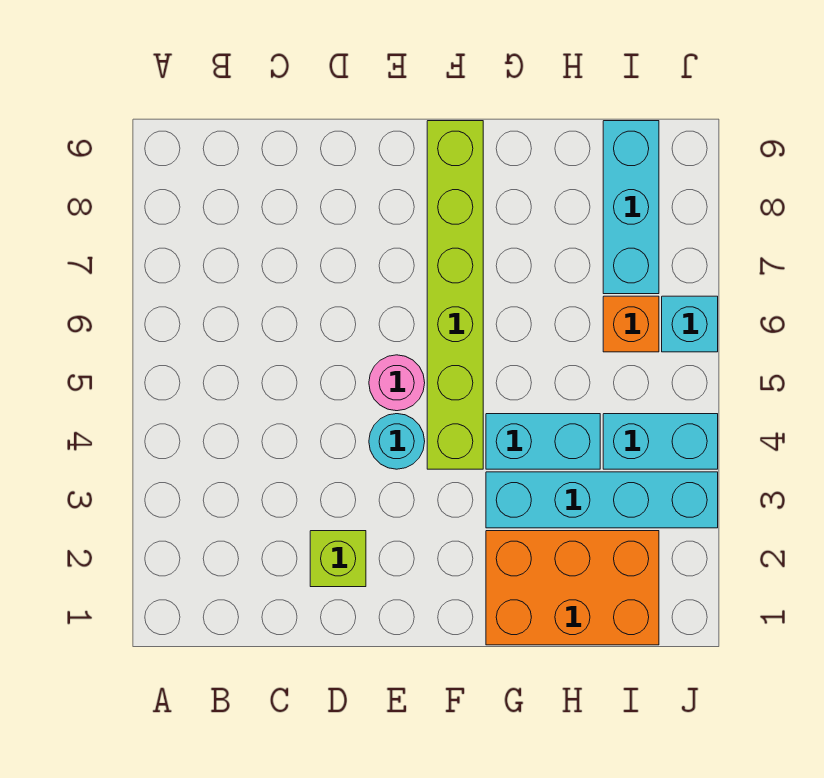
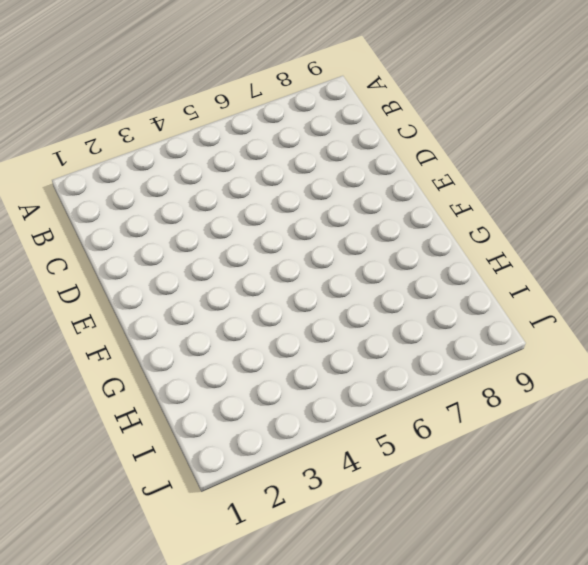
none -> lime brick D2 level 1
none -> cyan round brick E4 level 1

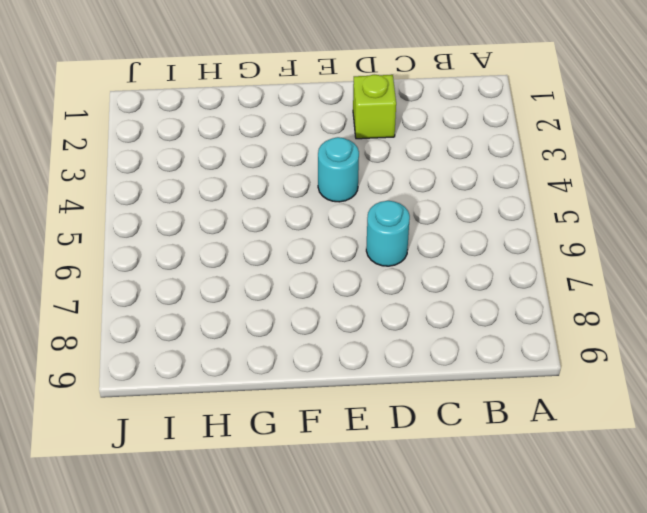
cyan round brick D6 level 1 -> none
none -> pink round brick E5 level 1
none -> lime brick F4:F9 level 1

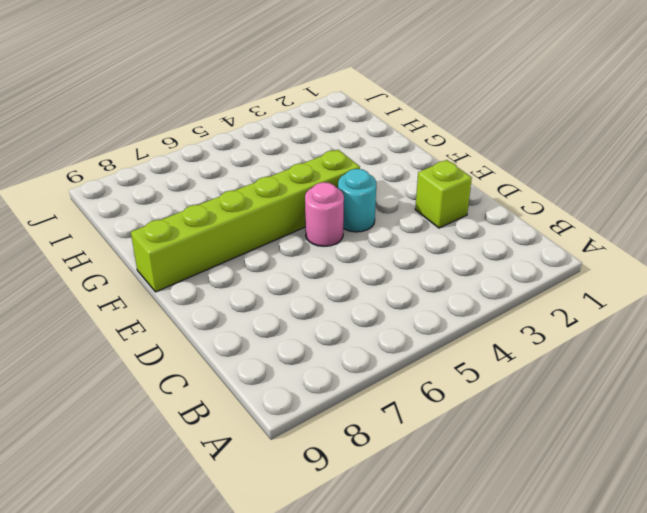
none -> orange brick G1:I2 level 1
none -> cyan brick G3:J3 level 1

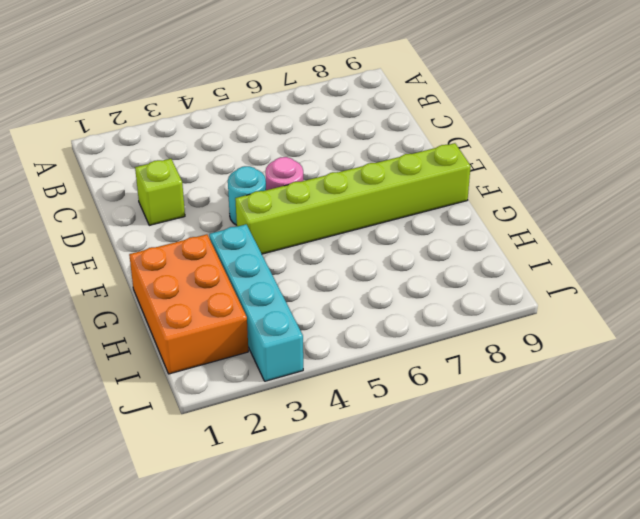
none -> cyan brick G4:H4 level 1
none -> cyan brick I4:J4 level 1

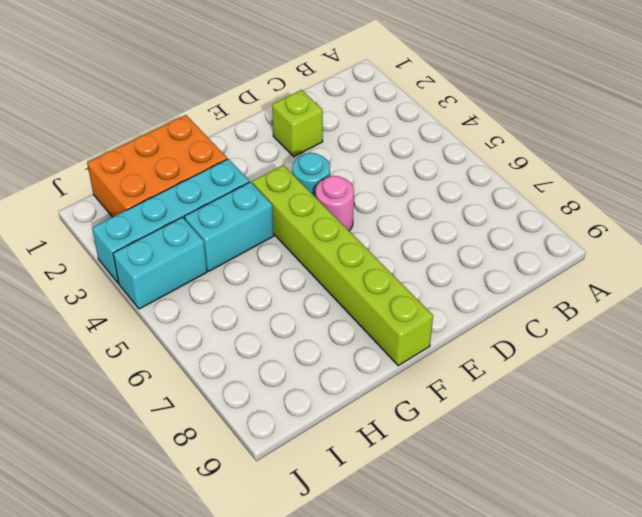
none -> orange brick I6 level 1
none -> cyan brick I7:I9 level 1

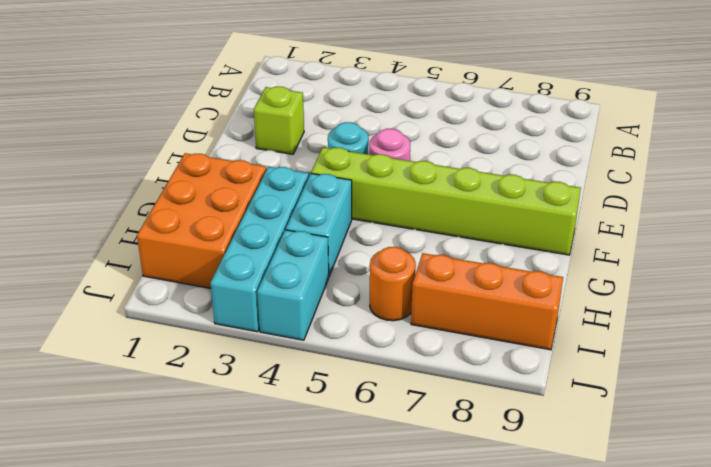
orange round brick I6 level 1 -> orange brick I6 level 1
orange brick I7:I9 level 1 -> cyan brick I7:I9 level 1
none -> cyan brick J6 level 1

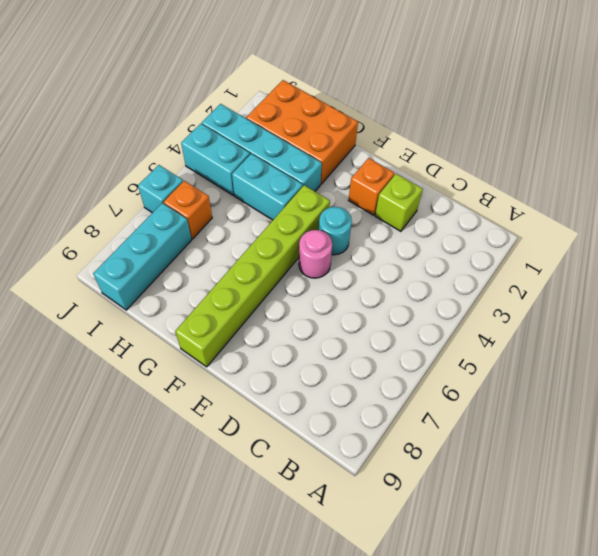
orange brick E2 level 1 -> none

